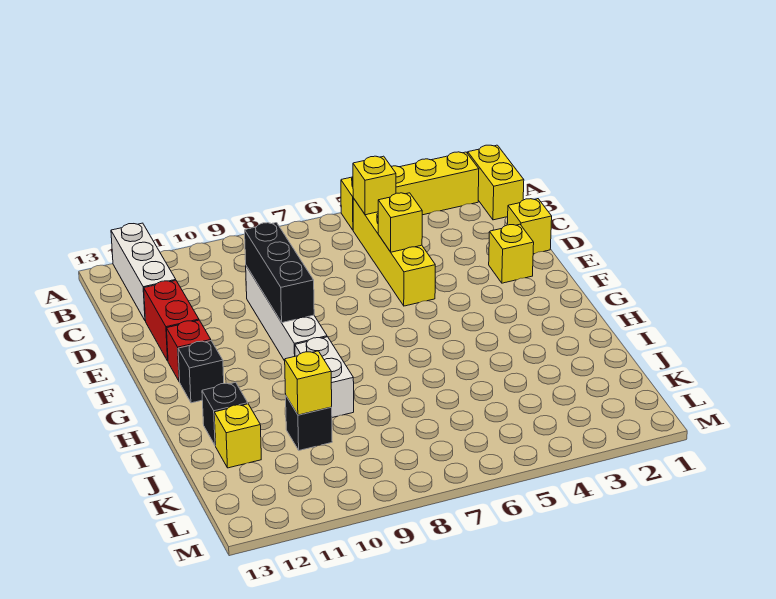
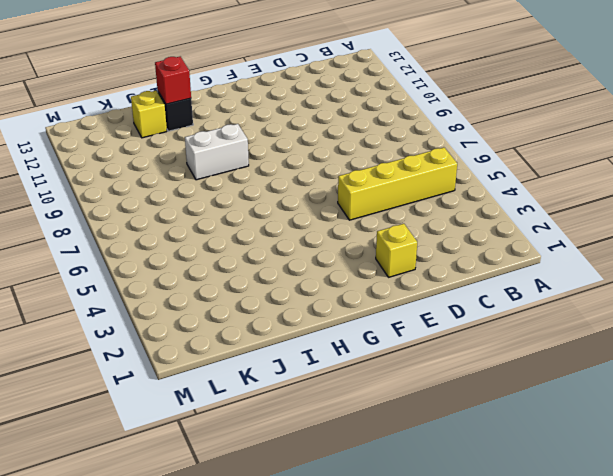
red brick I12 level 2 -> red brick F12 level 1
none -> yellow brick A1:B1 level 1
none -> yellow brick A2:A5 level 1
none -> white brick A12:C12 level 1

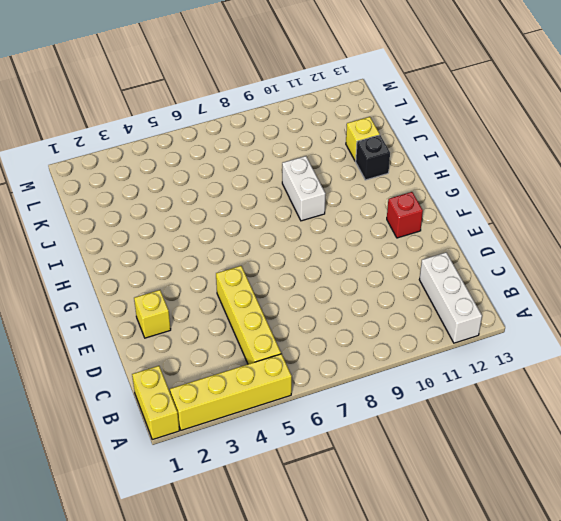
none -> yellow brick D1 level 1
none -> white brick D9:G9 level 1
none -> red brick D12:E12 level 1

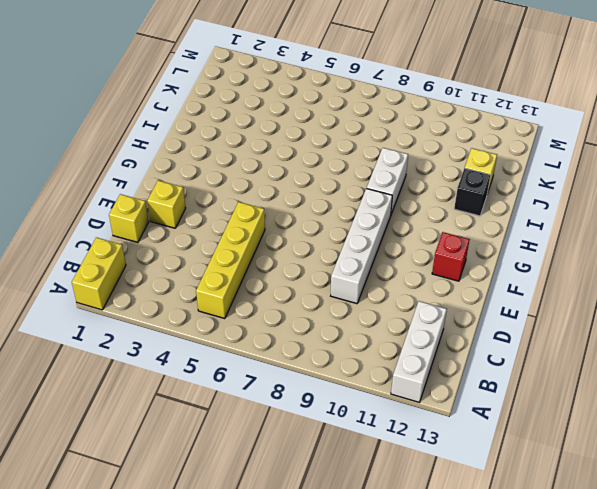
none -> yellow brick A2:A5 level 1
none -> red brick D12:E12 level 1
none -> black brick G12 level 1

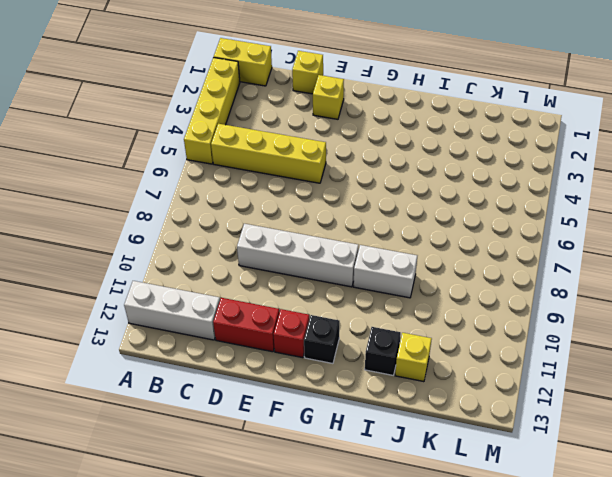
none -> black brick J10 level 1
none -> yellow brick B5 level 2
none -> yellow brick D5 level 2

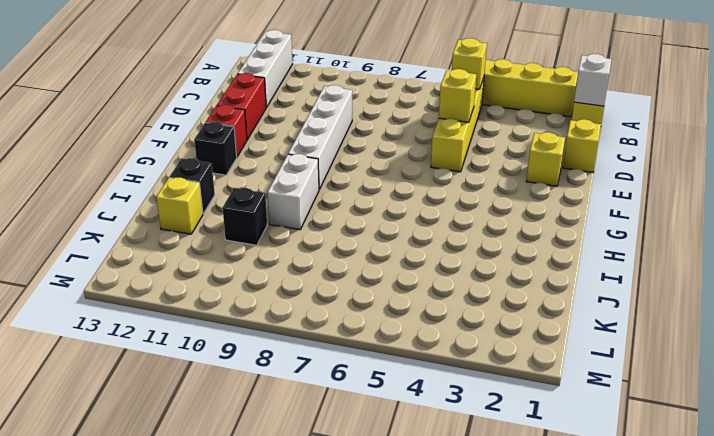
white brick B1 level 2 -> none
none -> black brick D9:F9 level 2
none -> yellow brick J10 level 2

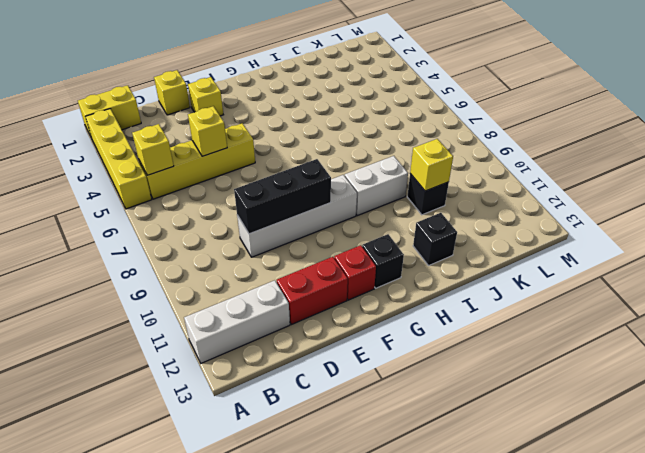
none -> yellow brick J12 level 1

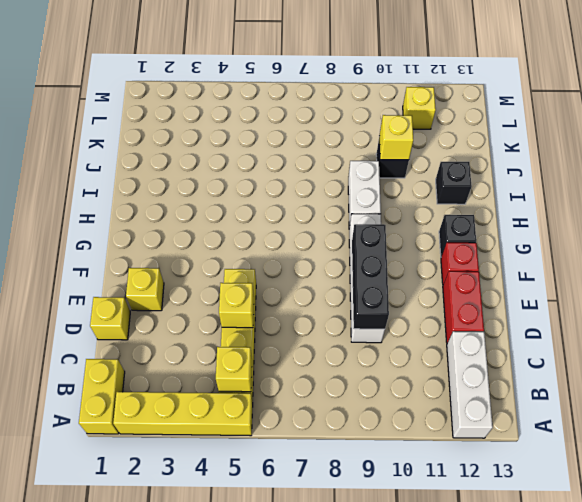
yellow brick L11 level 1 -> yellow brick J12 level 1

